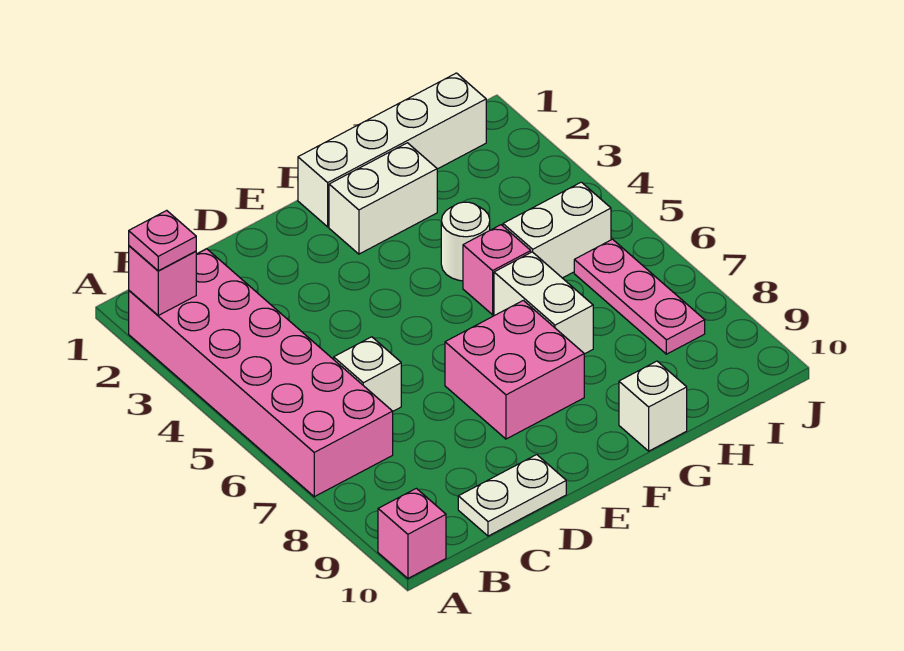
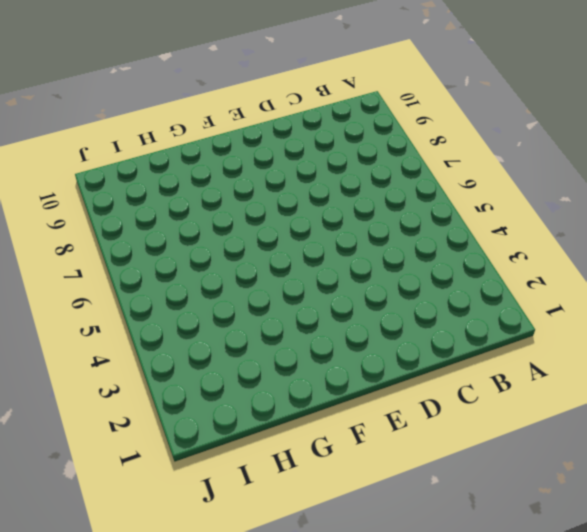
none -> pink brick A2:B7 level 1
none -> pink brick A10 level 1
none -> white brick C6 level 1

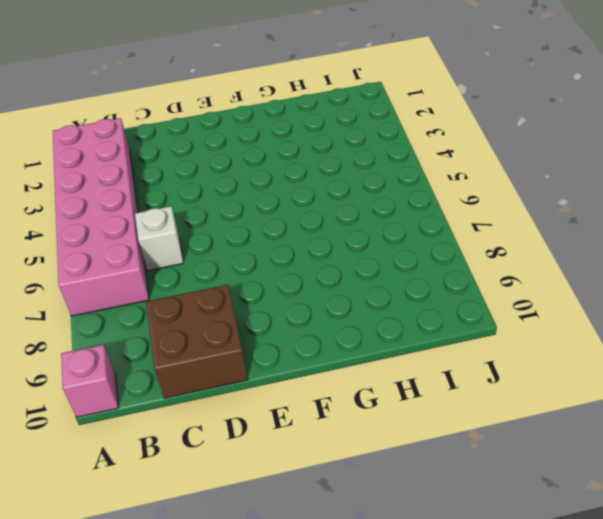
brown brick C9:D10 level 1 -> white plate C10:D10 level 1
none -> pink brick E7:F8 level 1
none -> white brick F1:I1 level 1
none -> white brick F2:G2 level 1

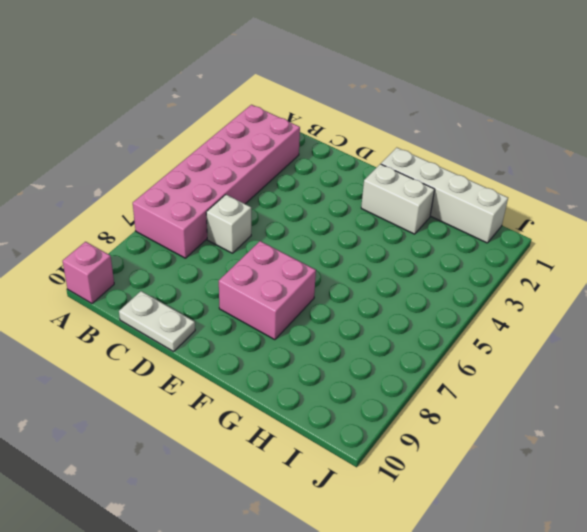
none -> white round brick G4 level 1
none -> pink brick G5 level 1
none -> white brick G6:G7 level 1

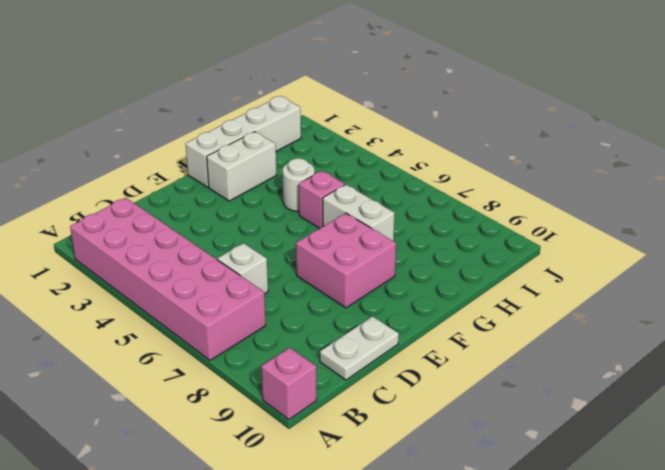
none -> white brick G10 level 1
none -> white brick H5:I5 level 1
none -> pink plate I6:I8 level 1

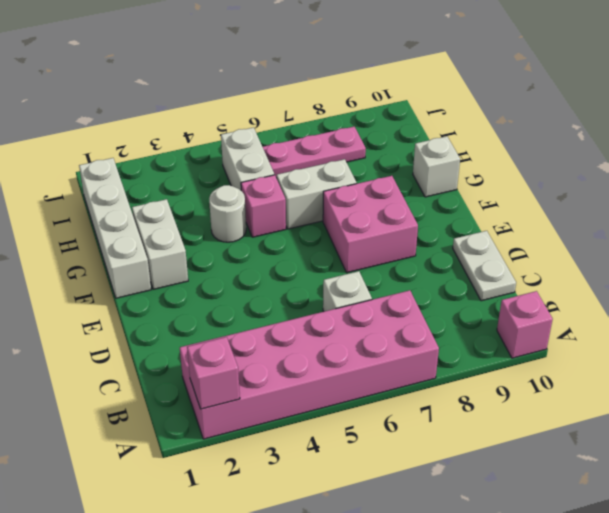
none -> pink plate A2 level 3

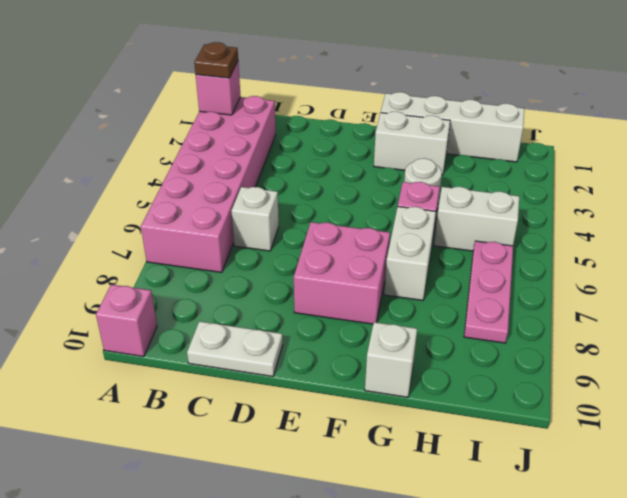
brown plate A2 level 3 -> pink plate A2 level 3

